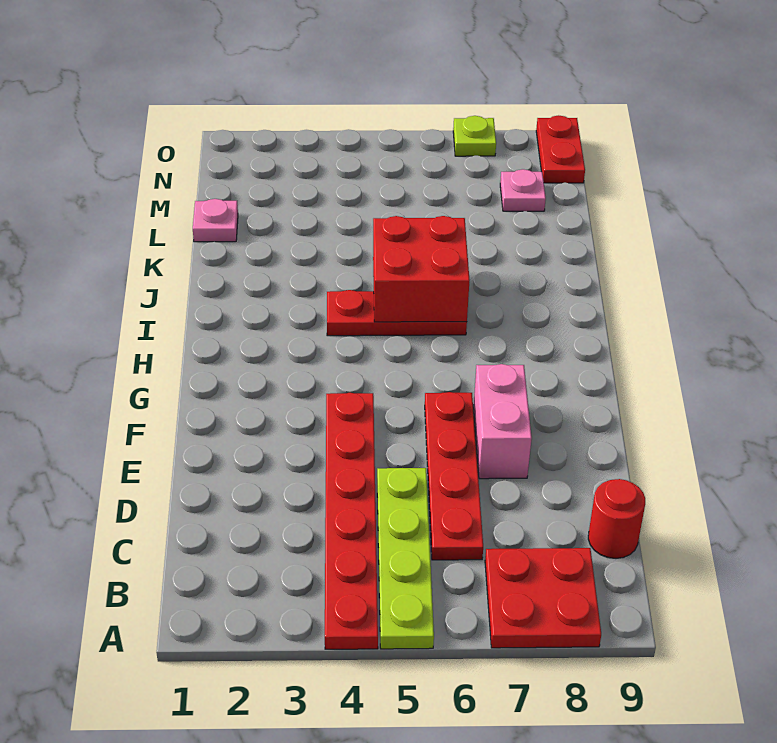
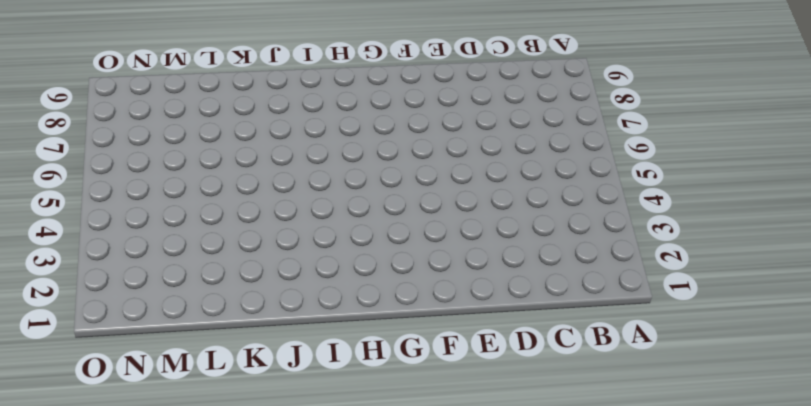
none -> red plate A4:F4 level 1
none -> lime plate A5:D5 level 1
none -> red plate A7:B8 level 1

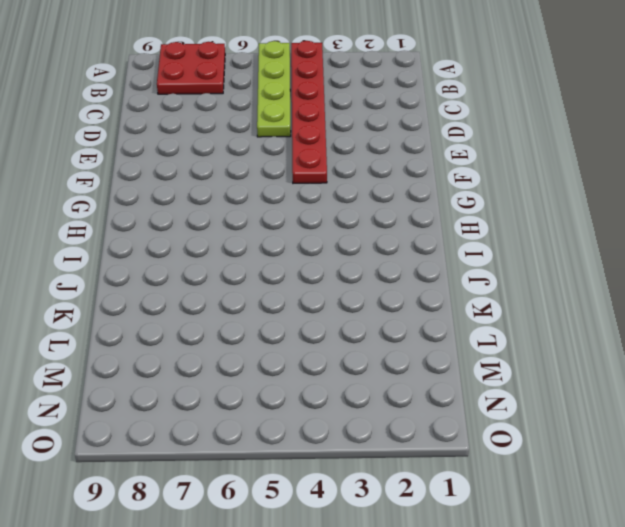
none -> red plate C6:F6 level 1
none -> red round brick C9 level 1
none -> pink brick E7:F7 level 1

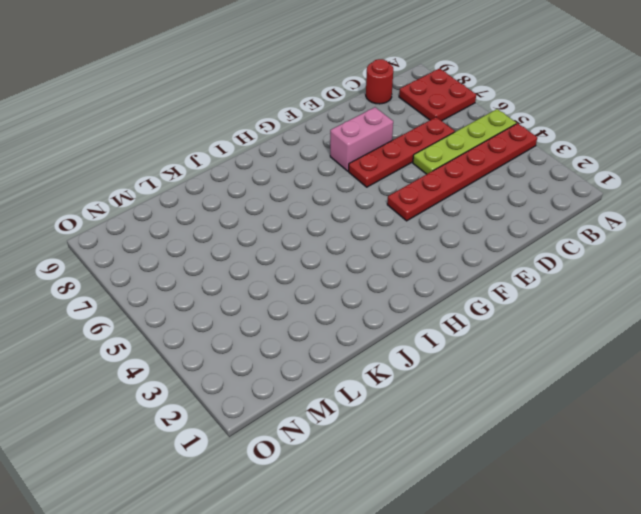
none -> red plate I4:I6 level 1
none -> pink plate L1 level 1
none -> pink plate M8 level 1

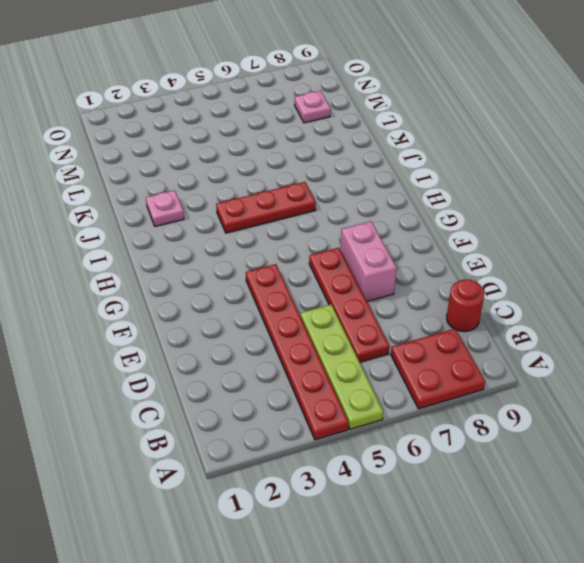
pink plate J2 level 1 -> pink plate L1 level 1
none -> red plate N9:O9 level 1
none -> lime plate O7 level 1
none -> red brick I5:J6 level 2

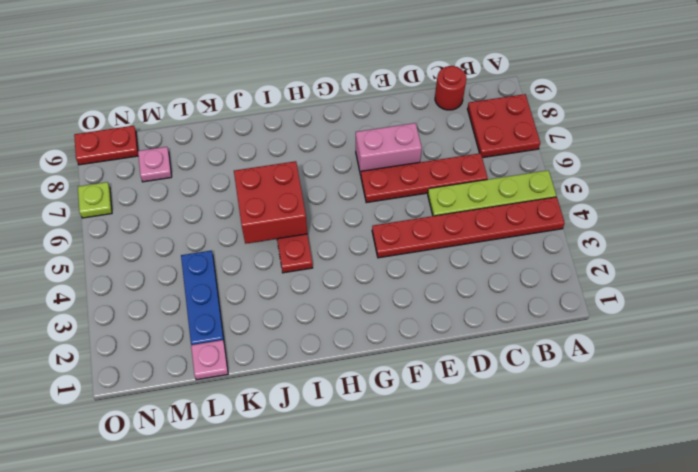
blue plate L2:L4 level 1 -> none

